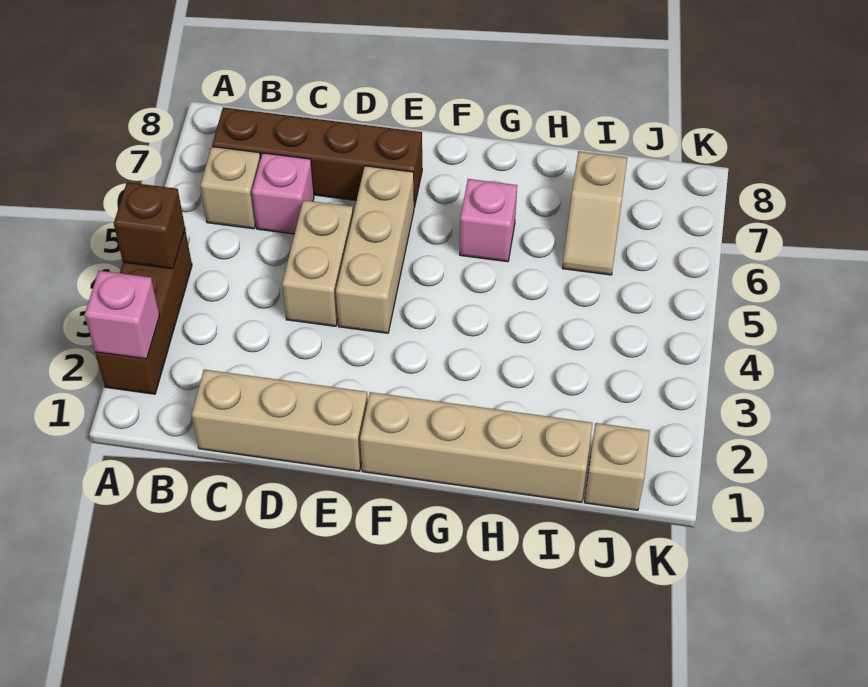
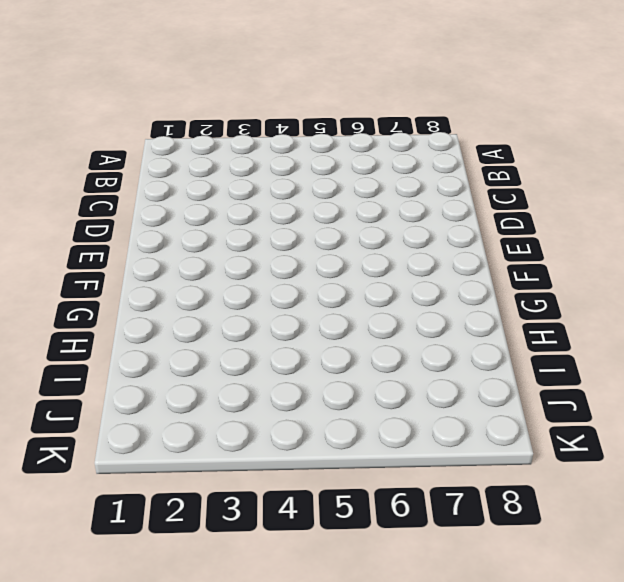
none -> brown brick A2:A4 level 1
none -> tan brick B6 level 1
none -> brown brick B7:E7 level 1

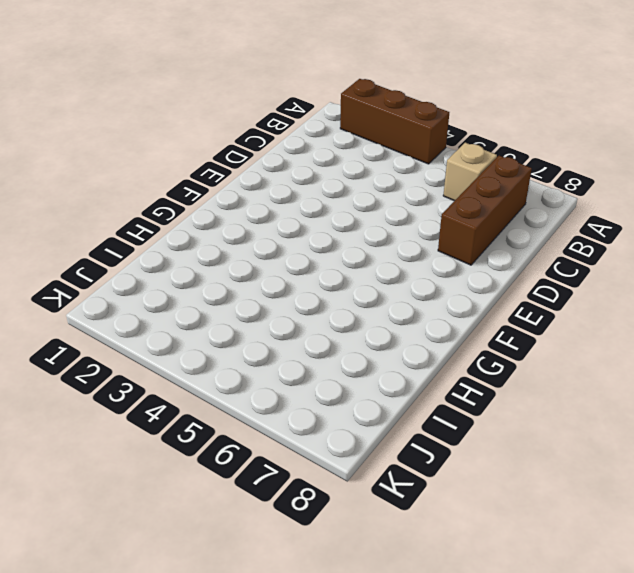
brown brick B7:D7 level 1 -> brown brick B7:E7 level 1
none -> tan brick C1:E1 level 1
none -> pink brick C6 level 1
none -> tan brick D4:D5 level 1

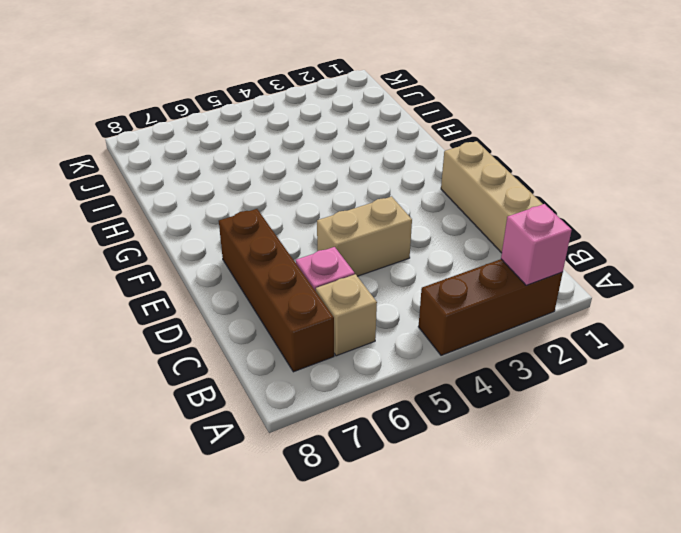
none -> tan brick E4:E6 level 1
none -> tan brick F1:I1 level 1
none -> pink brick G6 level 1

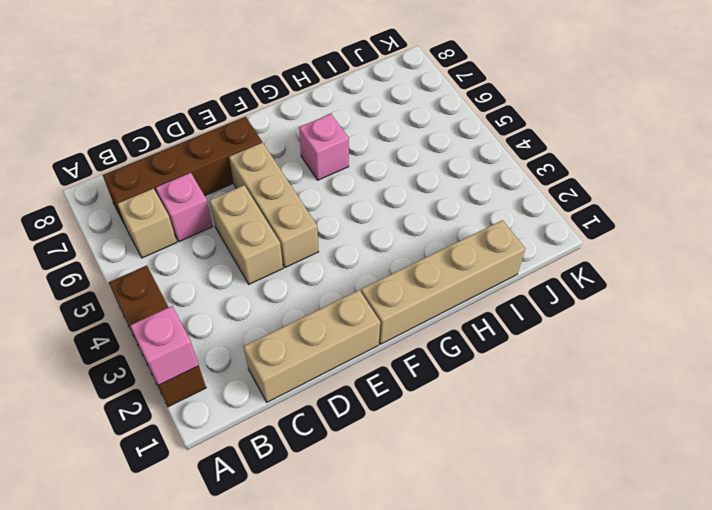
none -> tan slope I6:I7 level 1 top 7
none -> tan brick J1 level 1
none -> brown brick A4 level 2

